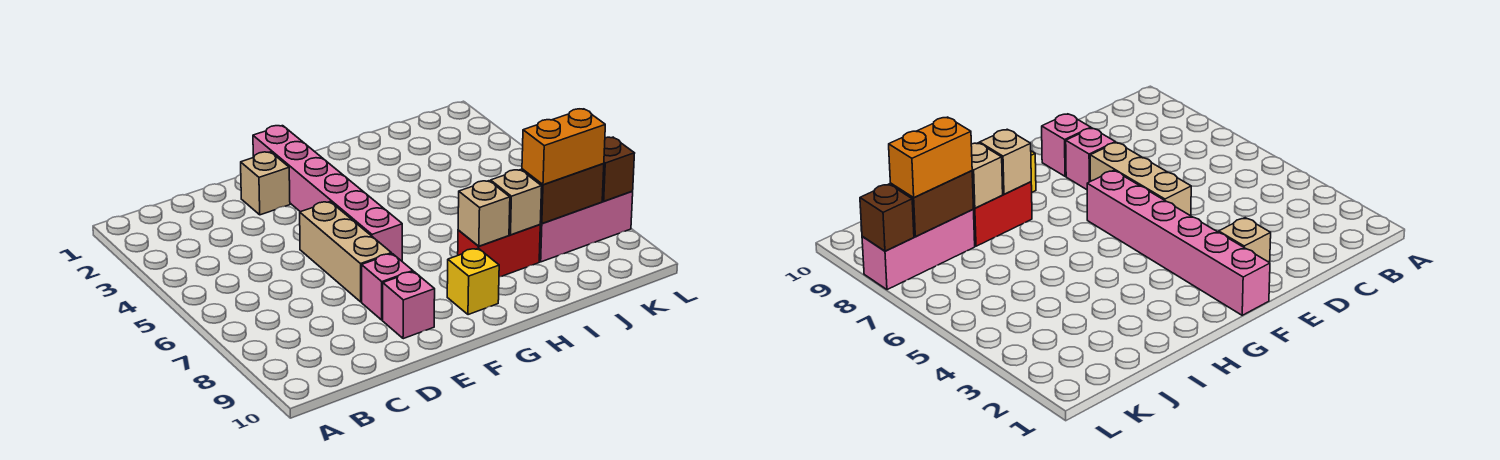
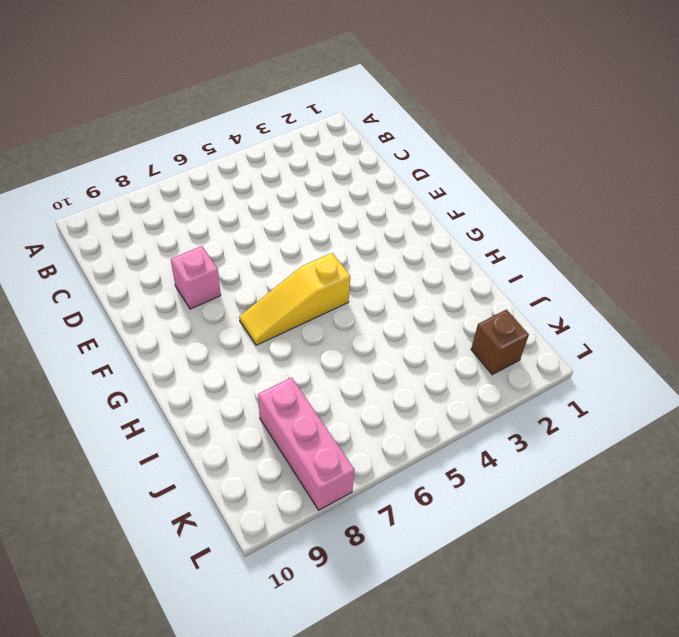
yellow slope G5:G7 level 1 top 5 -> none
brown brick K2 level 1 -> brown brick L8 level 2
none -> tan brick E2 level 1
none -> tan brick E5:E7 level 1
none -> pink brick E9 level 1

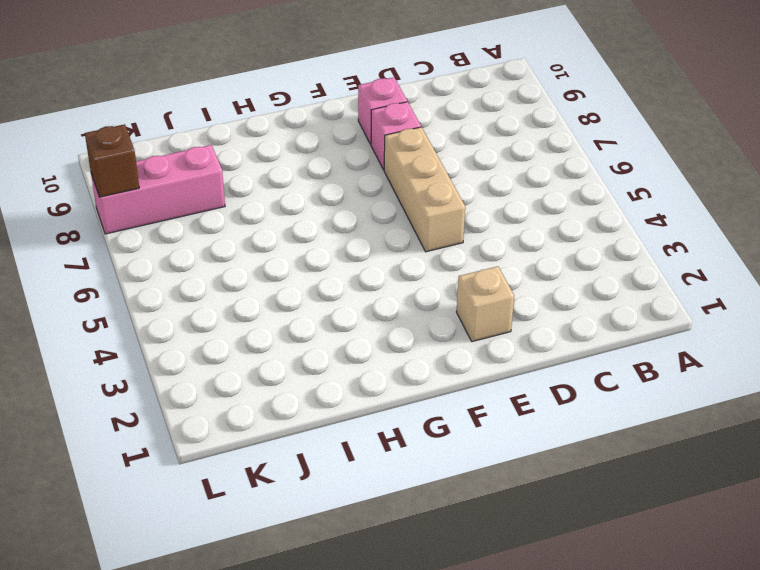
none -> pink brick F1:F6 level 1
none -> yellow brick G9 level 1
none -> red brick H8:I8 level 1

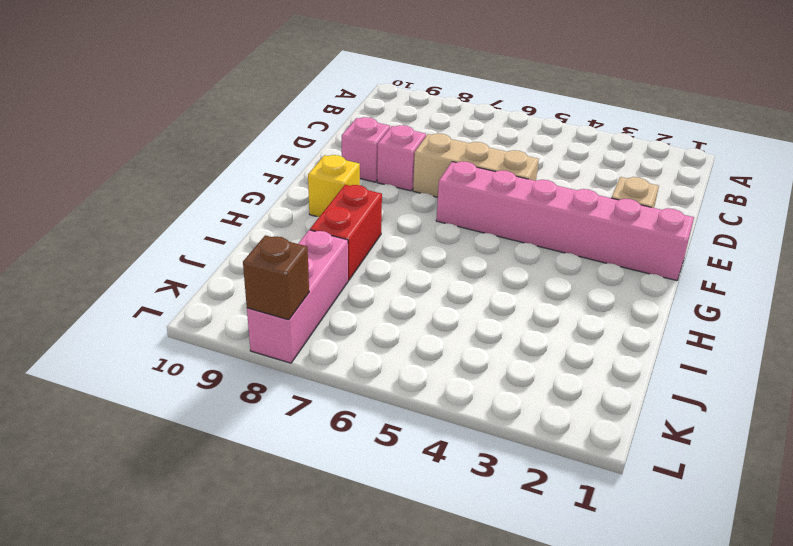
none -> tan brick H8 level 2
none -> tan brick I8 level 2
none -> brown brick J8:K8 level 2

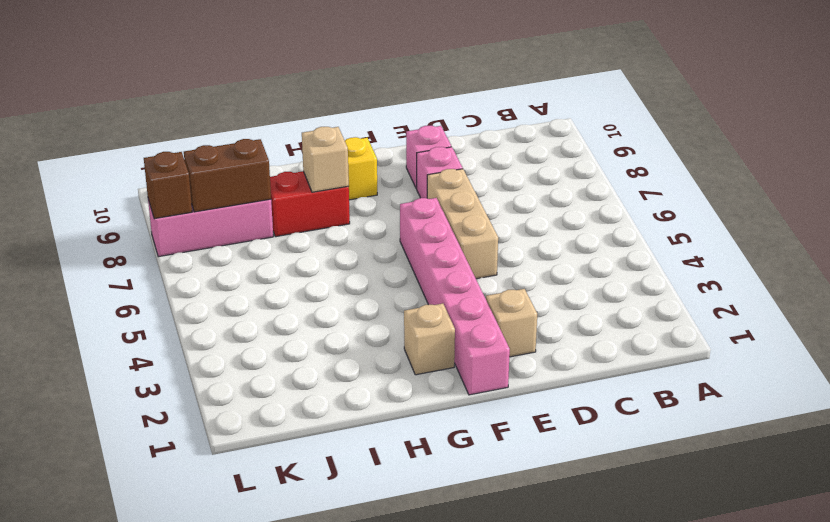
tan brick G2 level 1 -> tan brick I8 level 2
none -> orange brick J8:K8 level 3

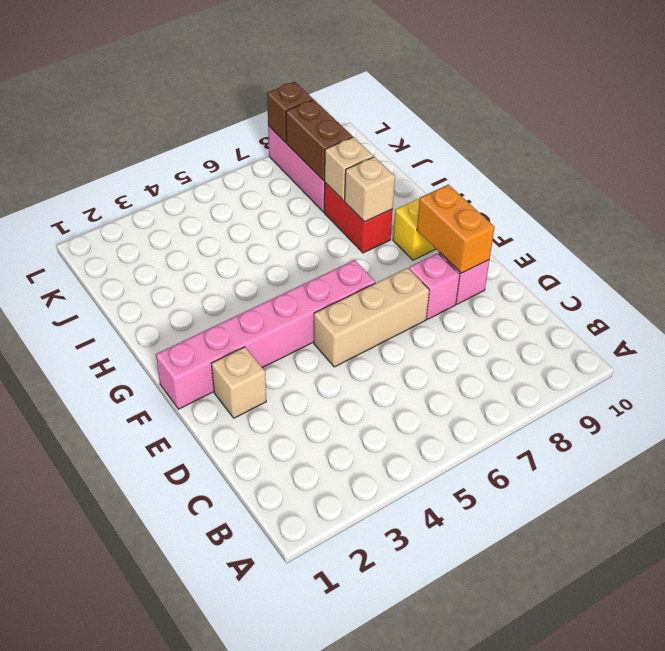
orange brick E9:F9 level 2 -> orange brick J8:K8 level 3

